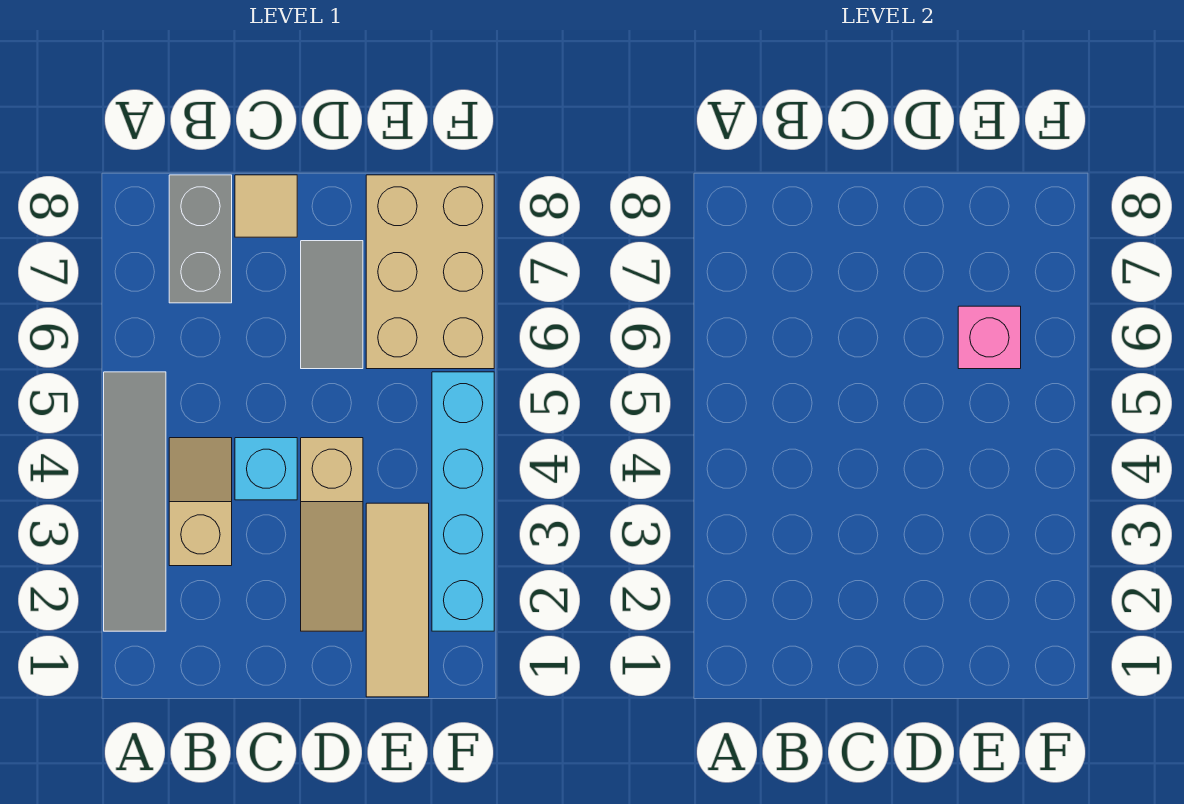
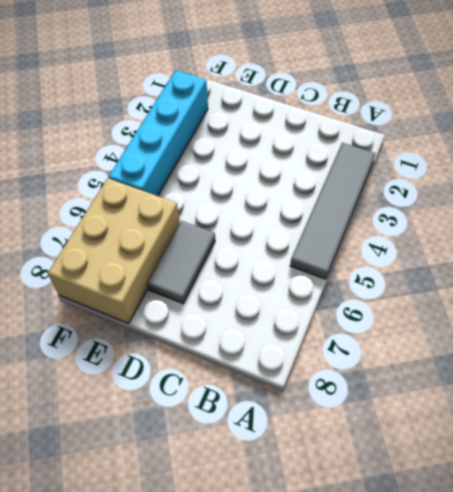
none -> tan slope B3:B4 level 1 top 3
none -> grey brick B7:B8 level 1

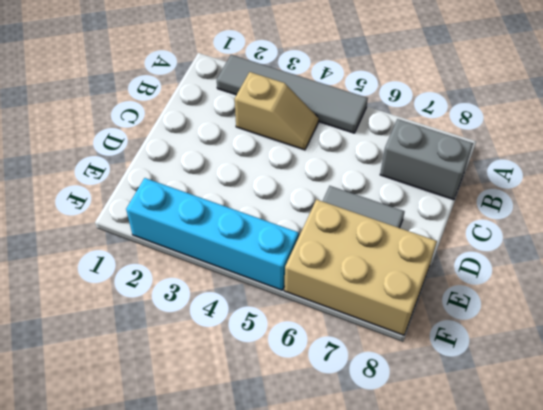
none -> cyan brick C4 level 1
none -> tan tile C8 level 1

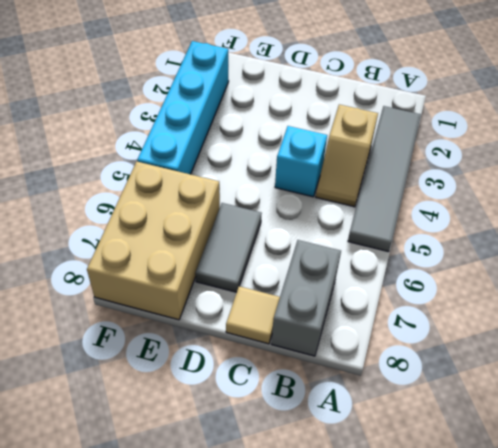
none -> tan slope D2:D4 level 1 top 4
none -> tan tile E1:E3 level 1

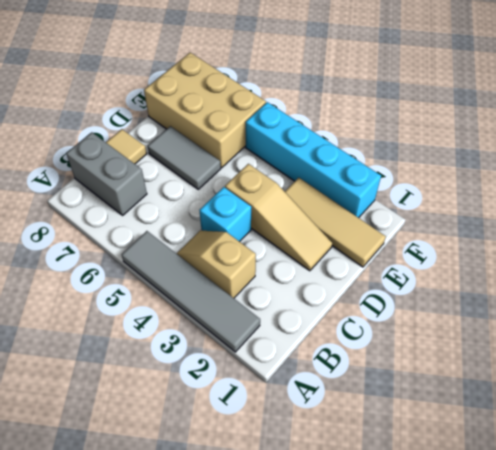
none -> pink brick E6 level 2

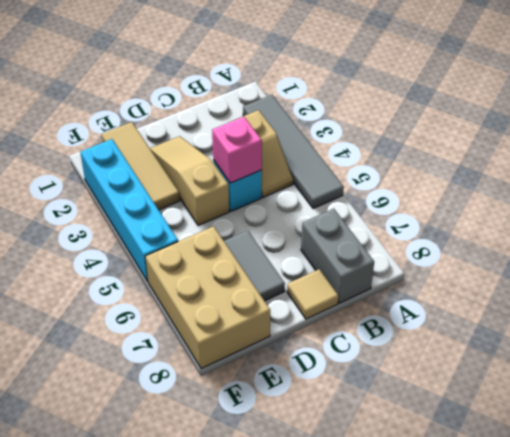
pink brick C4 level 2 -> pink brick E6 level 2

